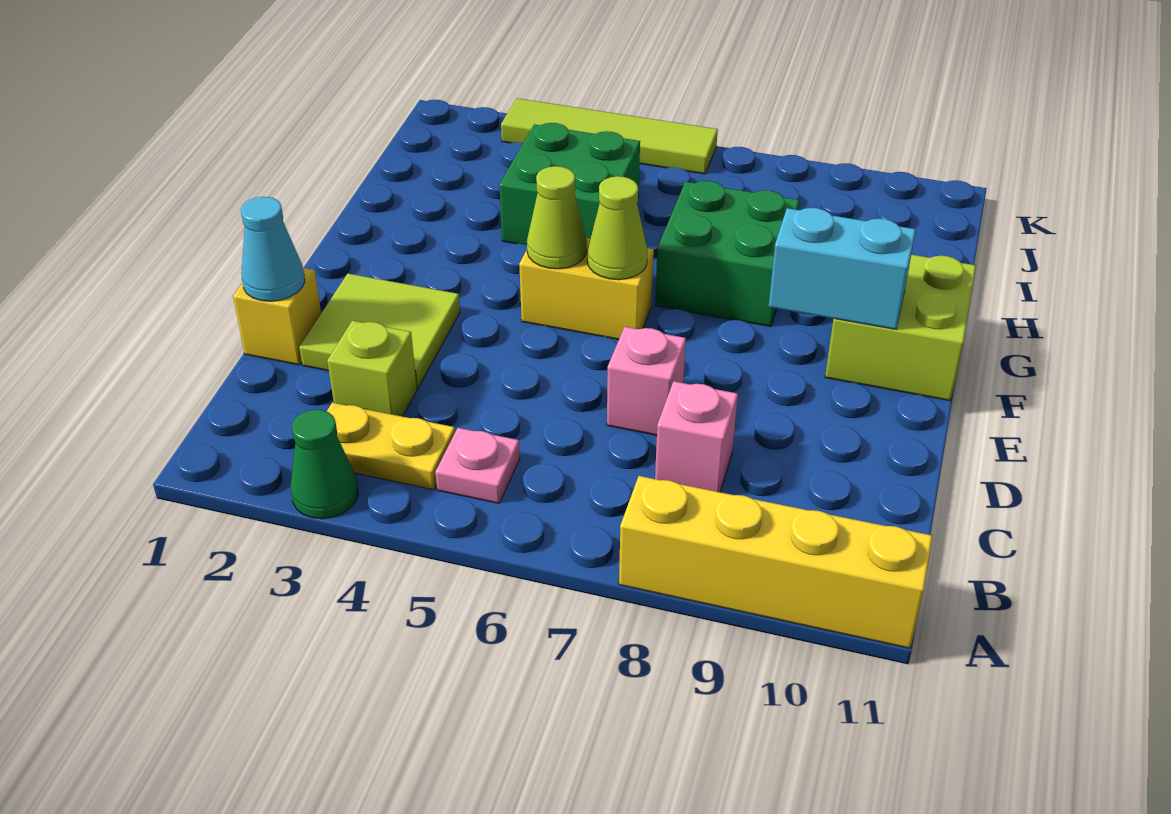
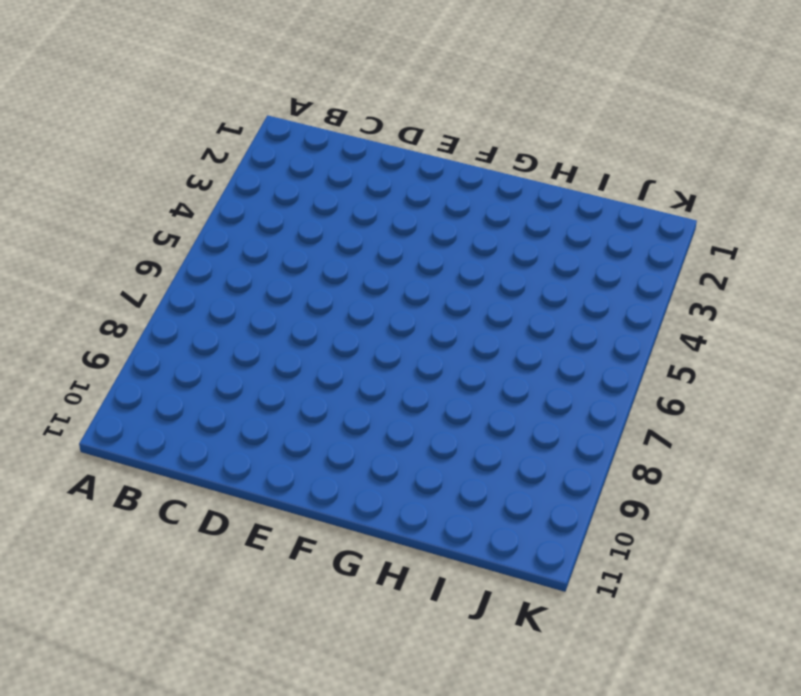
none -> green cone A3 level 1
none -> yellow brick A8:A11 level 1
none -> yellow plate B3:B4 level 1

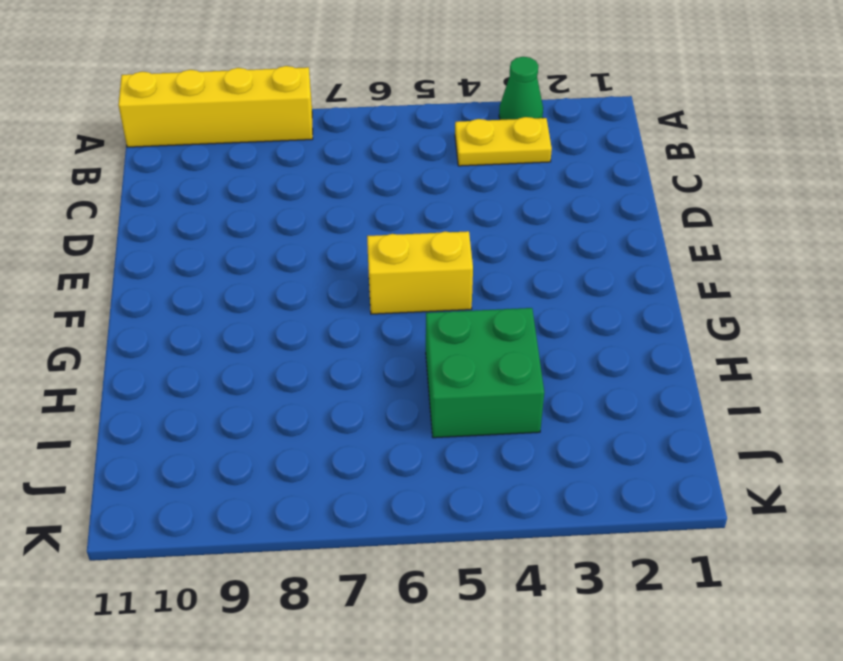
none -> pink plate B5 level 1
none -> lime brick C3 level 1
none -> pink brick C8 level 1

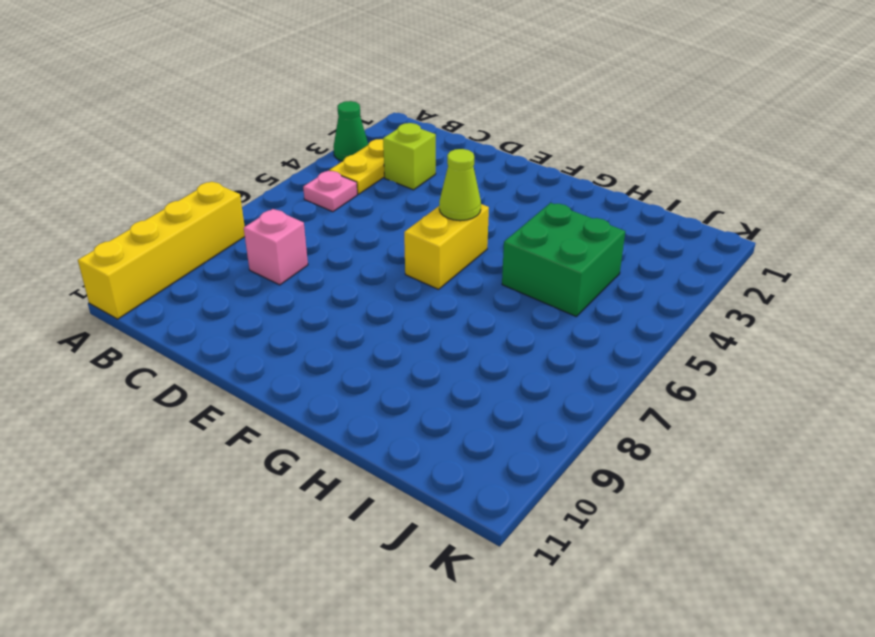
none -> yellow brick D1 level 1
none -> lime tile D2:E3 level 1
none -> pink brick D7 level 1

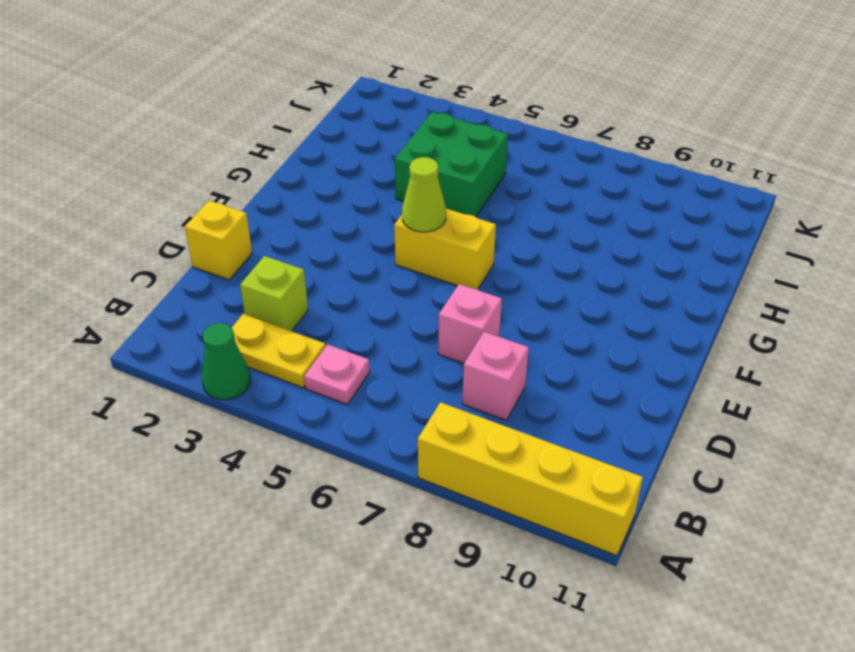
none -> lime tile D2:E3 level 1
none -> lime brick F10:G11 level 1
none -> green brick G7:H8 level 1

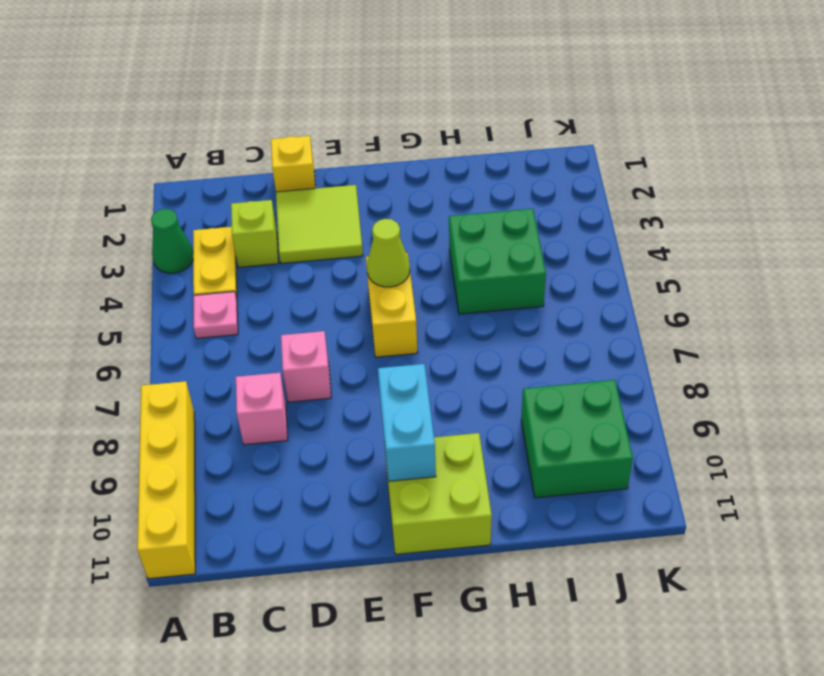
green brick I9:J10 level 1 -> green brick G7:H8 level 1
none -> lime tile K3:K6 level 1
none -> cyan cone D1 level 2
none -> lime cone F6 level 2

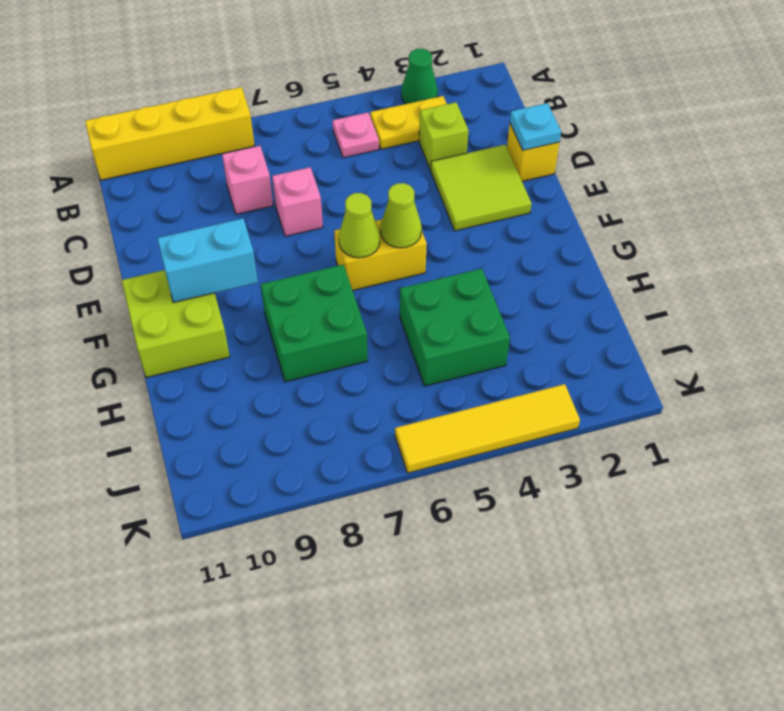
cyan plate D1 level 2 -> cyan cone D1 level 2
yellow tile K3:K6 level 1 -> lime tile K3:K6 level 1

